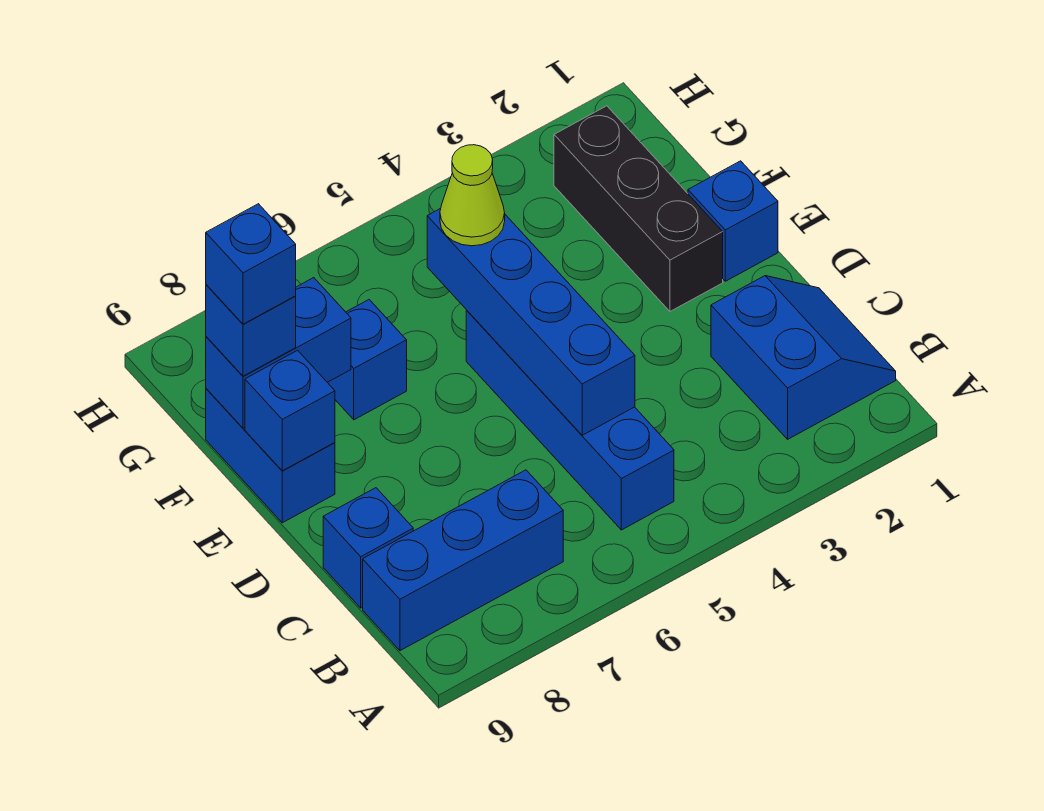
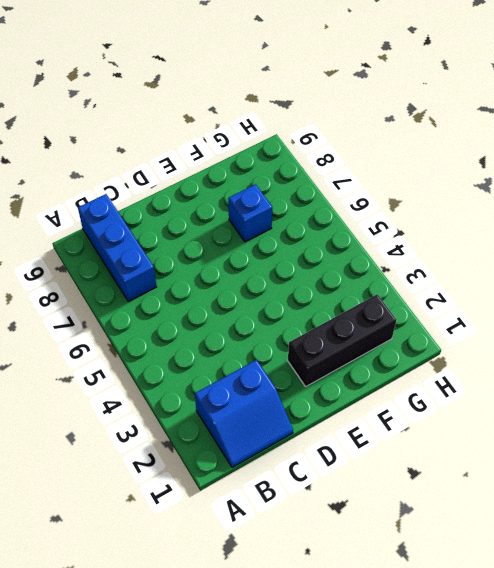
none -> blue brick B5:E5 level 1
none -> blue brick C9 level 1
none -> blue brick E1 level 1

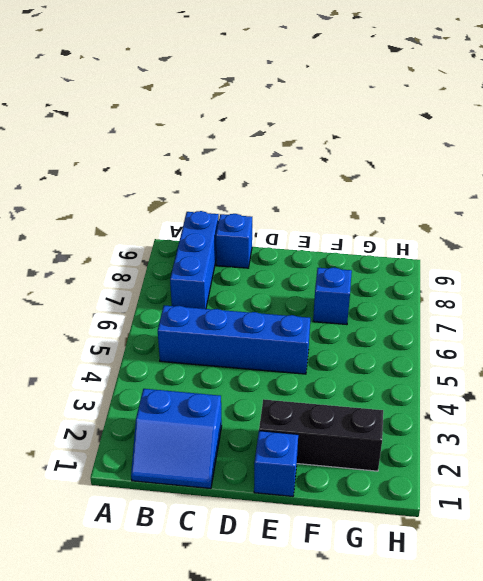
none -> blue brick E9:F9 level 1
none -> blue brick C5:F5 level 2
none -> blue brick E9 level 2

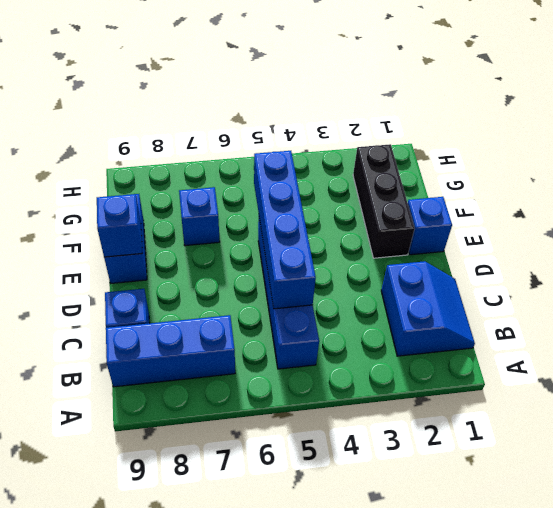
none -> blue brick F8:F9 level 2
none -> lime cone F5 level 3
none -> blue brick F9 level 3

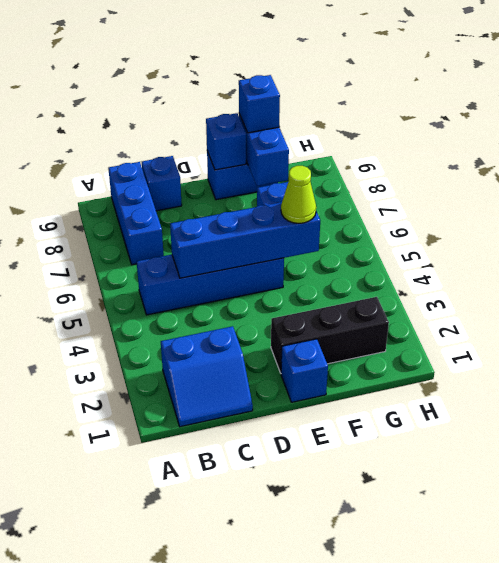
none -> blue brick F9 level 4

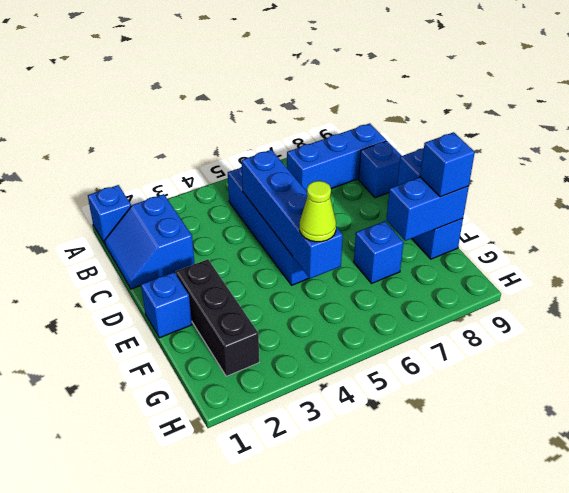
blue brick A1 level 1 -> blue brick F9 level 4

